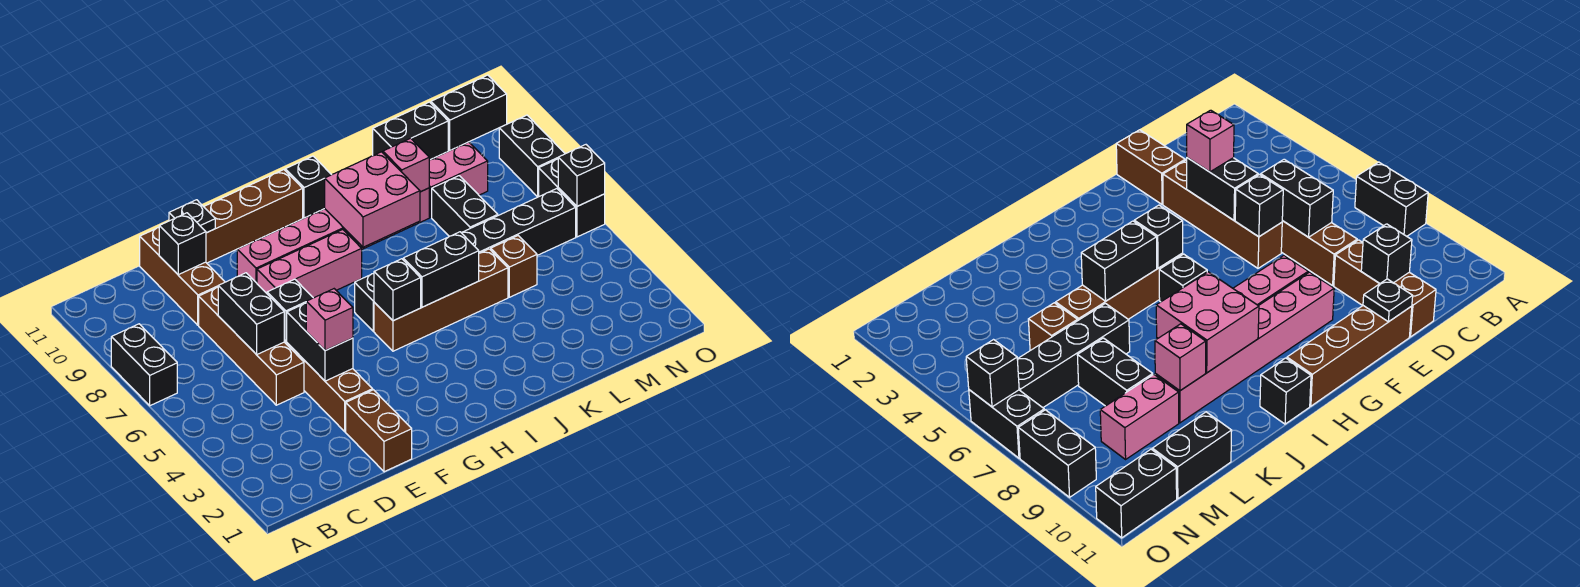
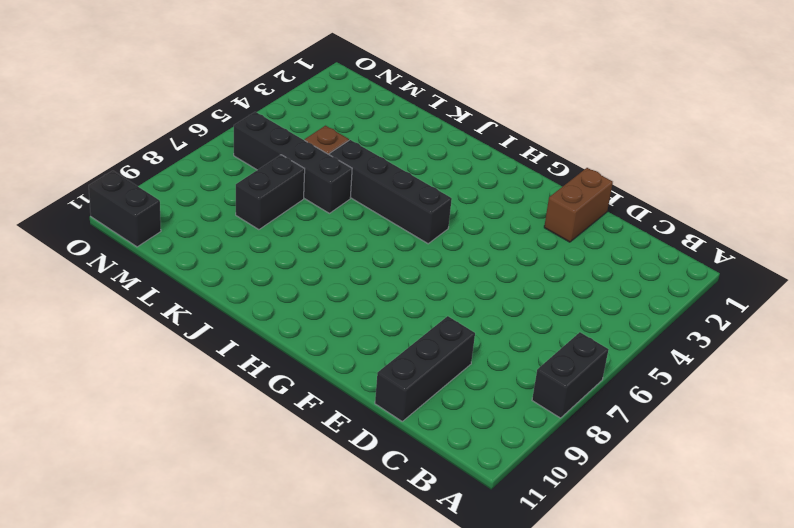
black brick D9:D11 level 1 -> brown brick D9:D11 level 1
black brick H5:K5 level 1 -> brown brick H5:K5 level 1
none -> brown brick D5:D8 level 1
none -> brown brick E3:E6 level 1
none -> brown brick E11:H11 level 1
none -> pink brick F8:H8 level 1

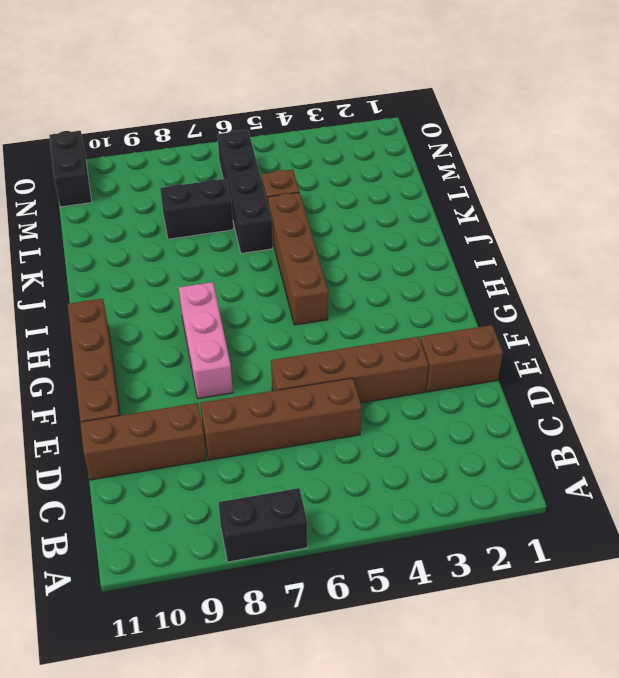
none -> pink brick F9:K9 level 1
none -> black brick H6 level 1
none -> black brick I11 level 1
none -> pink brick L9:M9 level 1

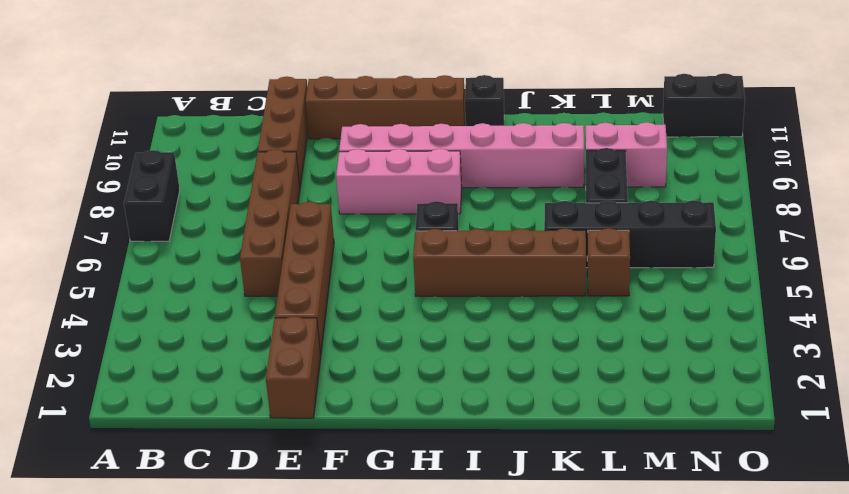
none -> black brick L11:M11 level 1
none -> black brick O6:O7 level 1
none -> black brick O8:O9 level 1
none -> black brick D6:D7 level 2

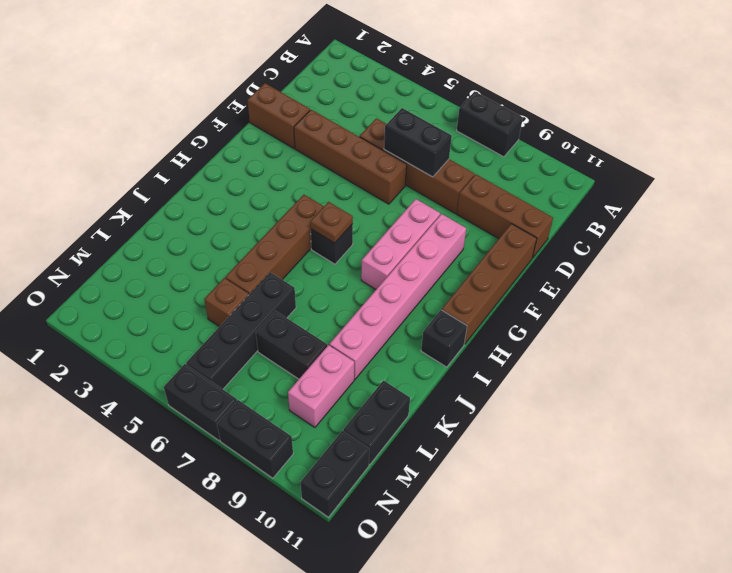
brown plate H6 level 2 -> none
none -> black brick D10 level 2
none -> black brick E4:E5 level 2
none -> black brick E6 level 2
none -> black plate E11 level 2

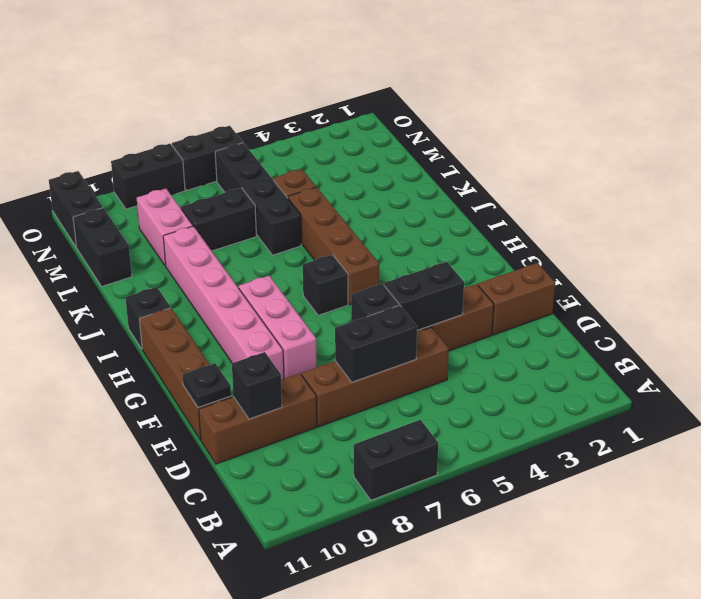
none -> black brick H5 level 2
none -> black brick I5:J5 level 2
none -> pink brick I8:J9 level 2
none -> pink brick K9 level 2

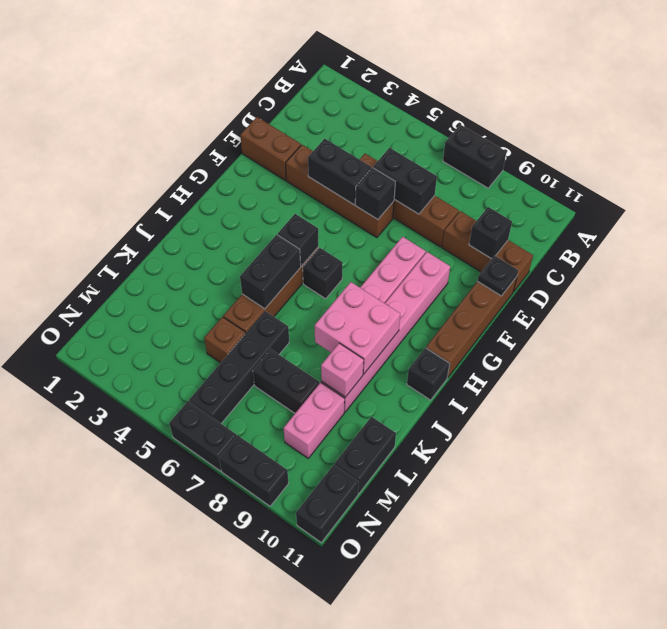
none -> black brick O6 level 2
none -> pink brick E4 level 3

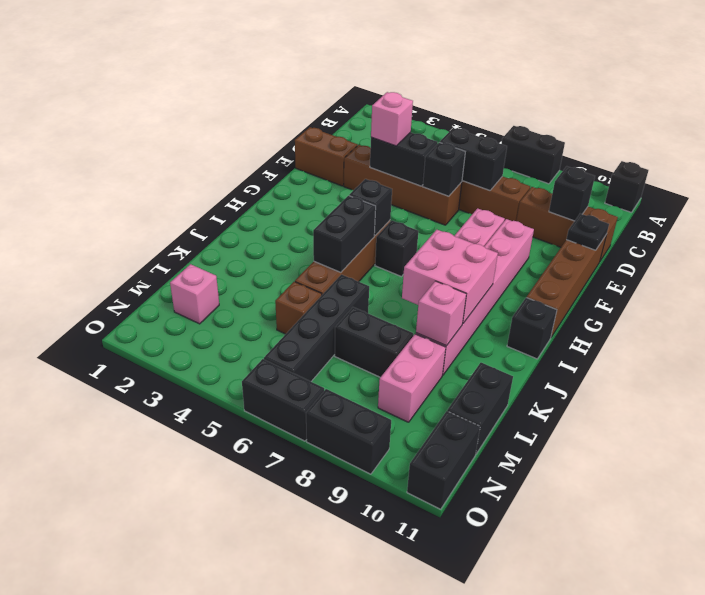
black brick A11 level 1 -> black brick O6 level 2
pink brick M2 level 1 -> none

